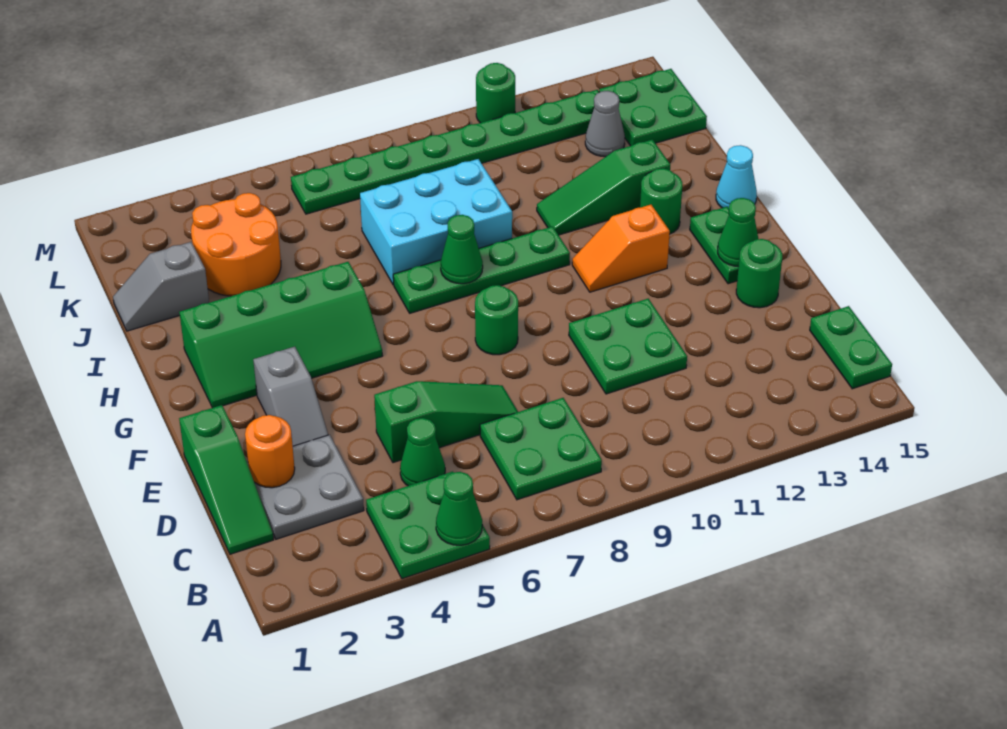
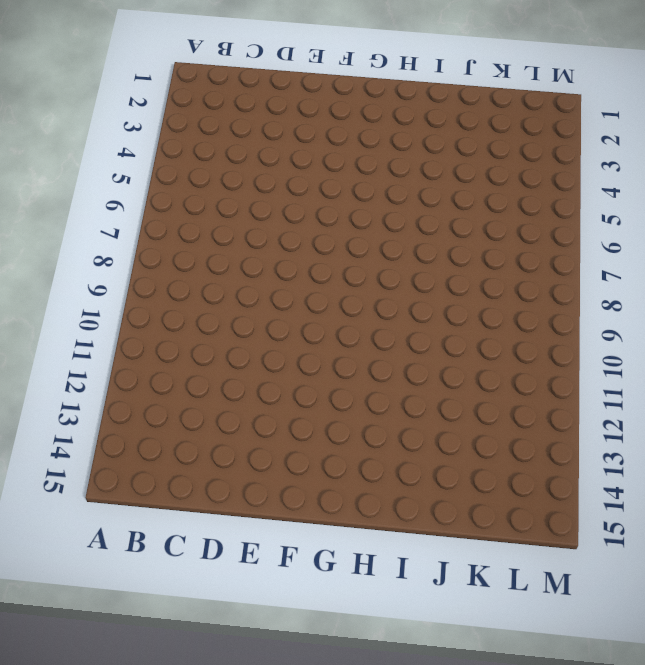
none -> green plate A4:B5 level 1
none -> green plate B7:C8 level 1
none -> green plate B15:C15 level 1

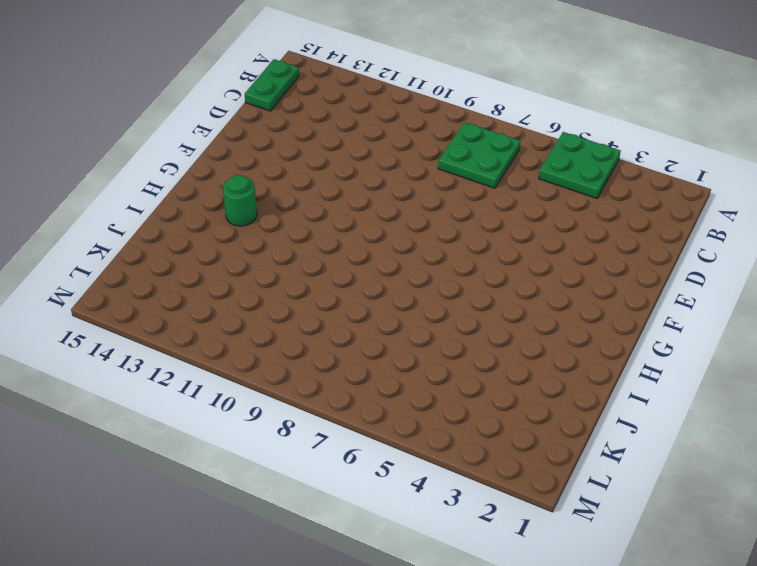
none -> green slope C1:E1 level 1 top E
none -> grey plate C2:D3 level 1
none -> green cone C5 level 1

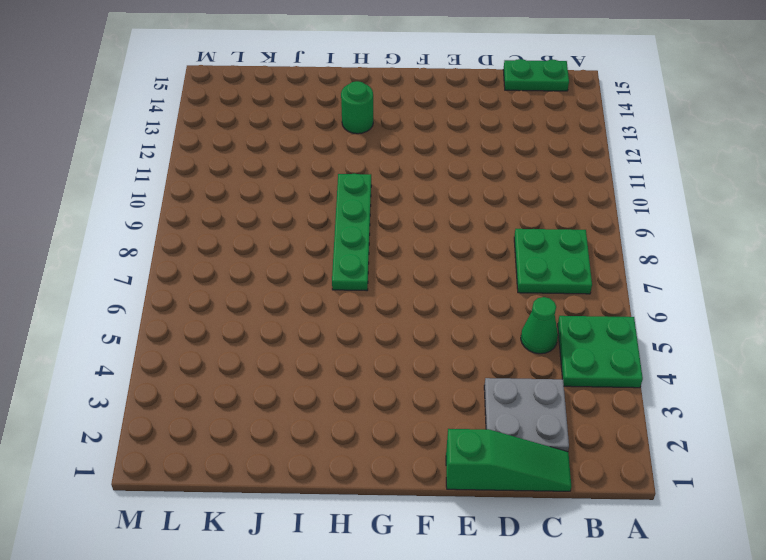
none -> green slope D5:D7 level 1 top 5
none -> green plate D10:E11 level 1
none -> grey slope E3:F3 level 1 top F

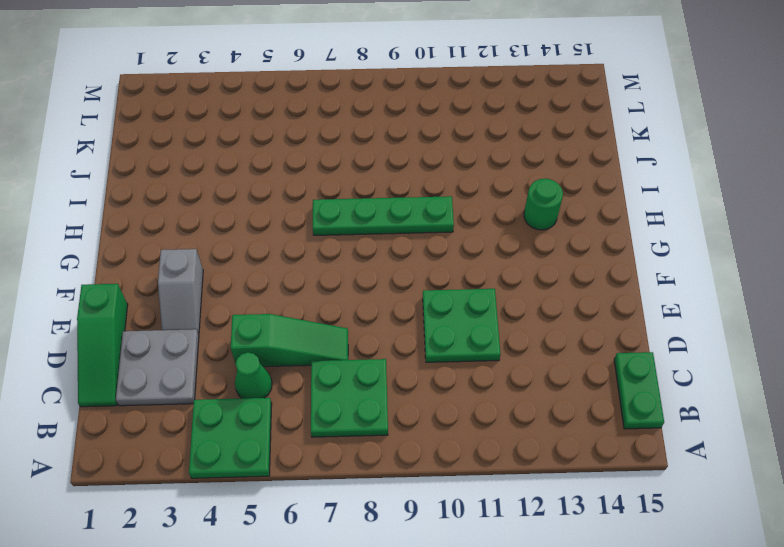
none -> green round brick E14 level 1
none -> green round brick F8 level 1
none -> green plate F14:G14 level 1

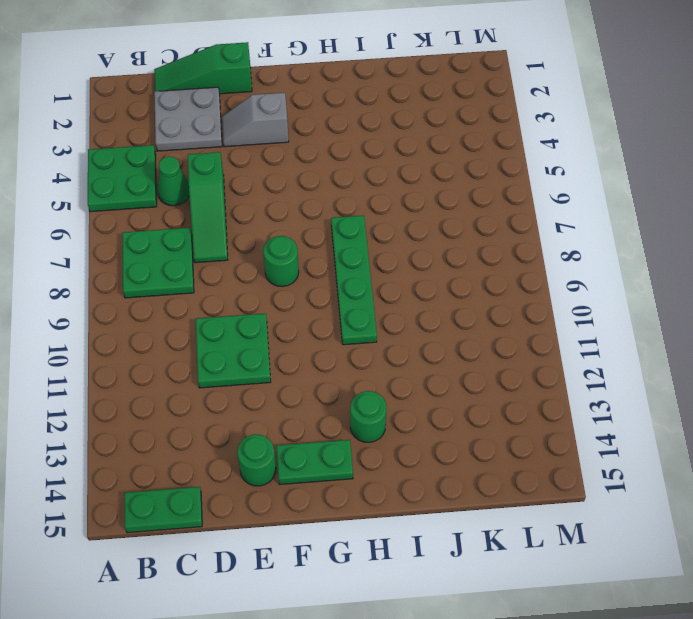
none -> green slope G2:H5 level 1 top H
none -> orange slope G11:G12 level 1 top 12
none -> cyan cone H15 level 1

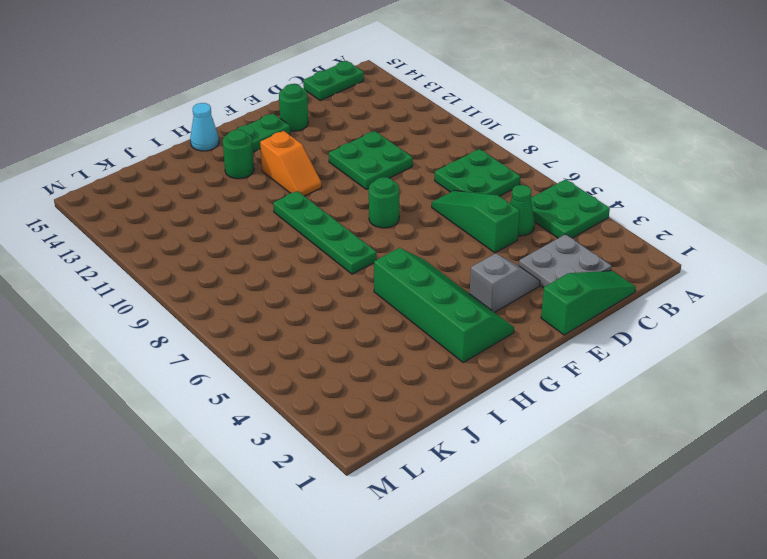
none -> cyan brick I7:J9 level 1
none -> green slope I11:I13 level 1 top 13
none -> grey slope J1:J2 level 1 top 2

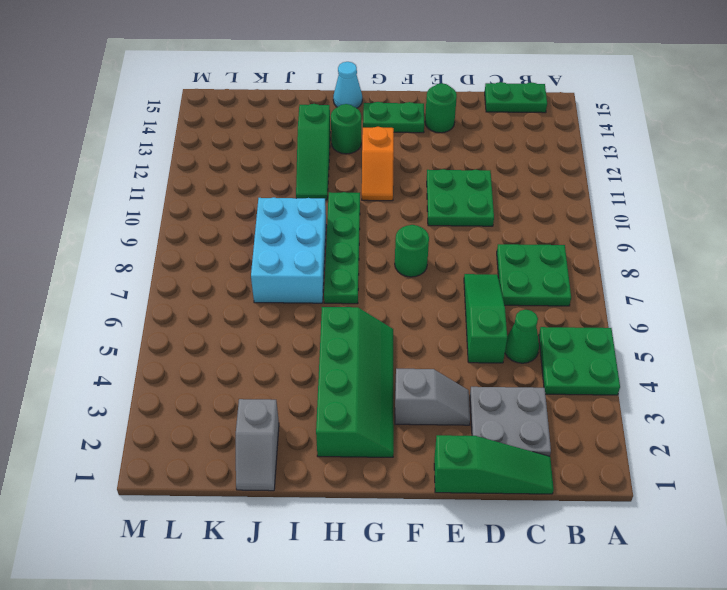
none -> orange round brick J3:K4 level 1
none -> grey cone K13 level 1
none -> green plate K14:L15 level 1

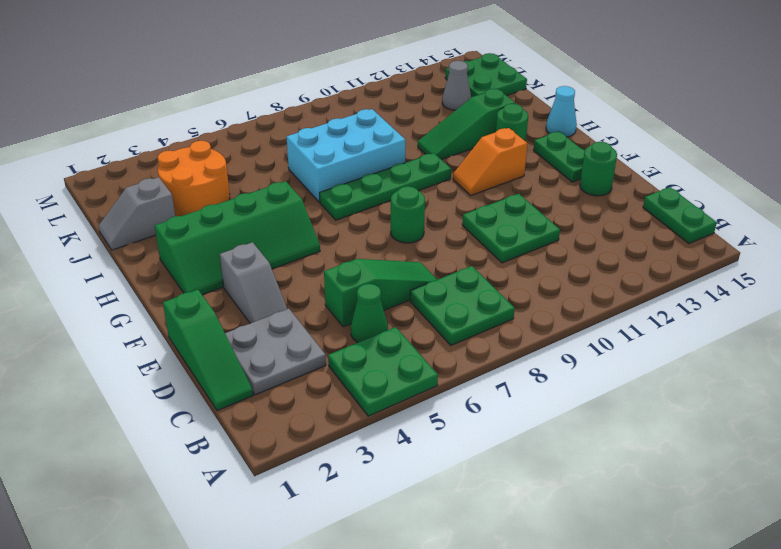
none -> green plate L6:L13 level 1
none -> green round brick M11 level 1
none -> green cone A5 level 2

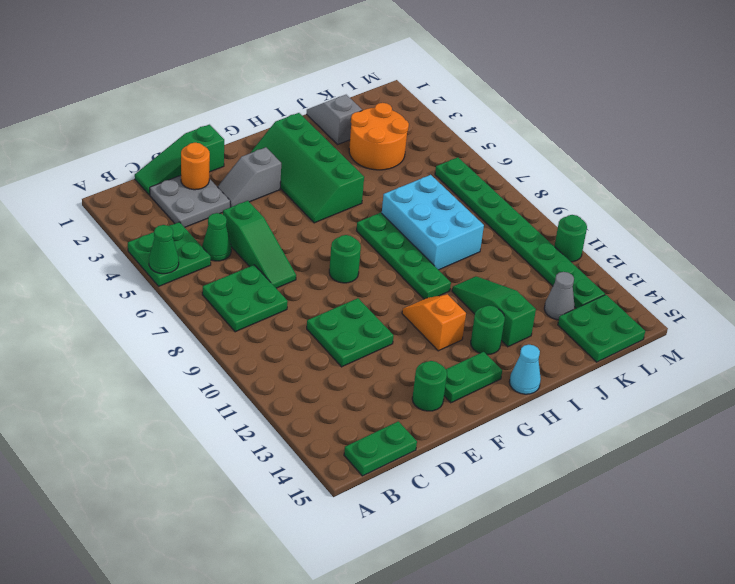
none -> green cone F14 level 2
none -> green cone H8 level 2

